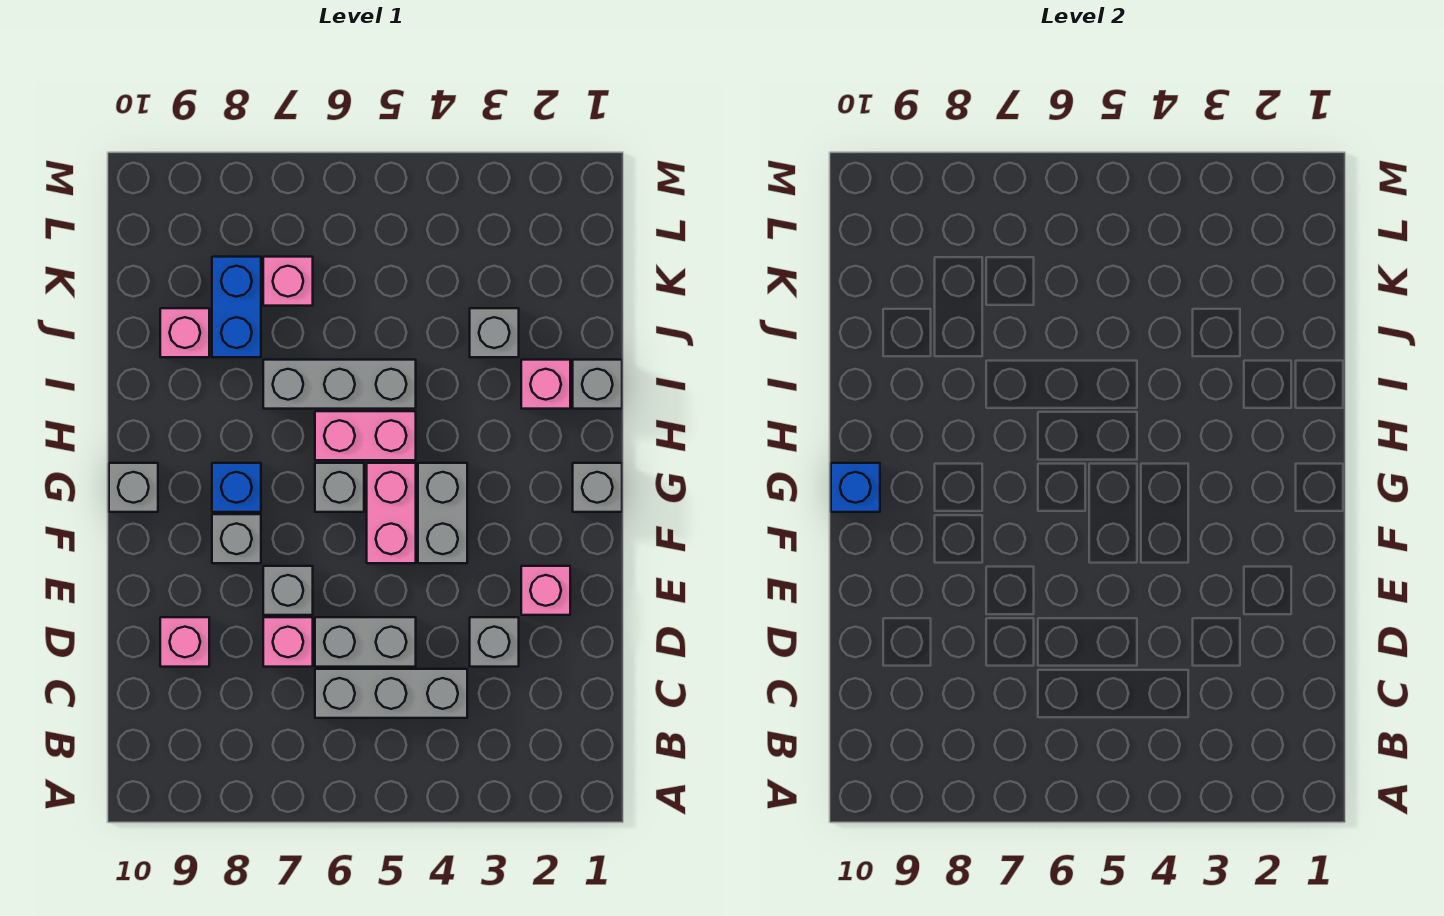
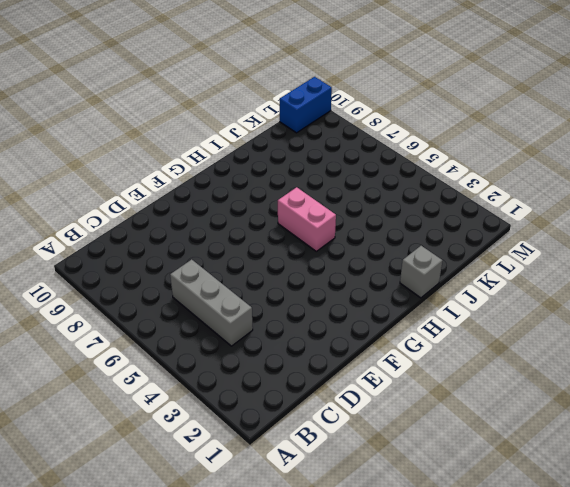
blue brick L10:M10 level 1 -> blue brick J8:K8 level 1
none -> grey brick D3 level 1
none -> grey brick D5:D6 level 1
none -> pink brick D7 level 1

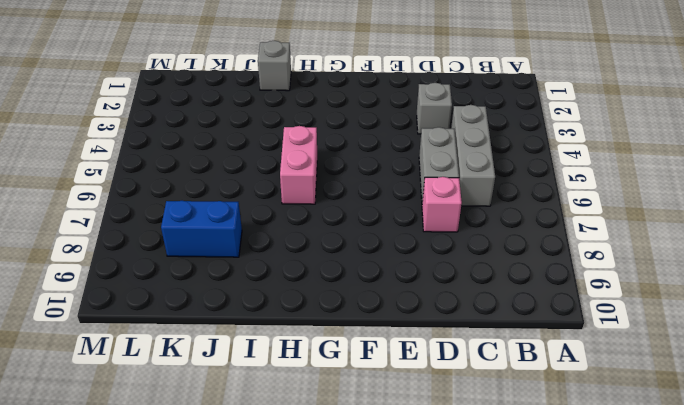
none -> pink brick D9 level 1
none -> pink brick E2 level 1
none -> grey brick E7 level 1

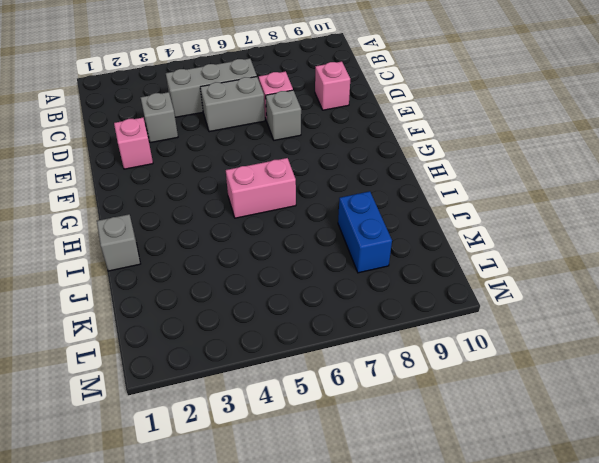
none -> grey brick F4:G4 level 1
none -> pink brick F5:G5 level 1
none -> grey brick F8 level 1

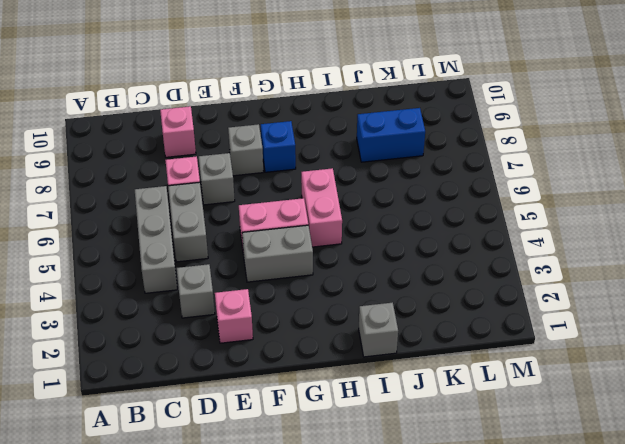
none -> grey brick G1 level 1
none -> grey brick G6 level 1
none -> grey brick G10 level 1

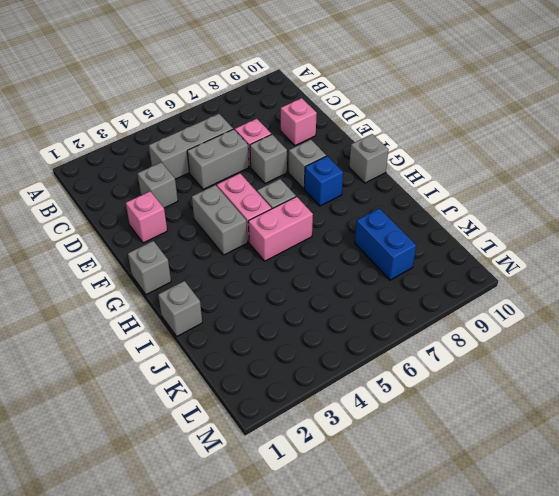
none -> pink brick I2 level 1
none -> grey brick I5:I7 level 1
none -> grey brick J3 level 1

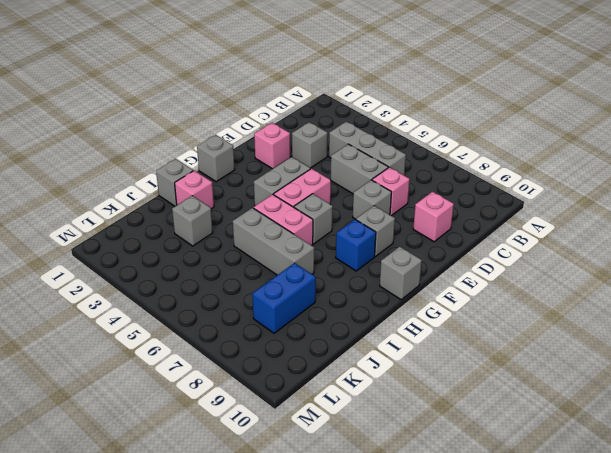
none -> pink brick J9 level 1
none -> pink brick K7 level 1
none -> blue brick G10 level 2

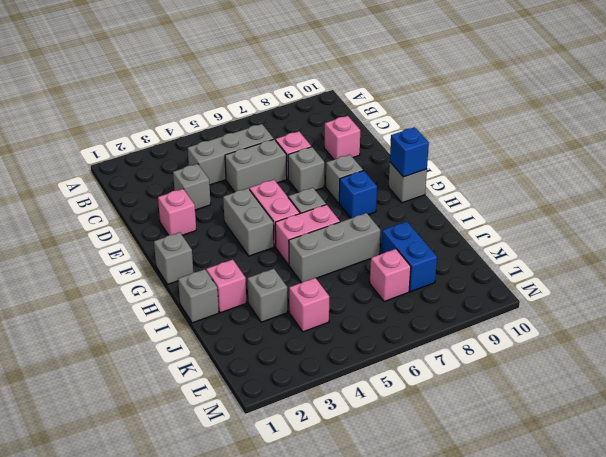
pink brick K4 level 1 -> pink brick J9 level 1

